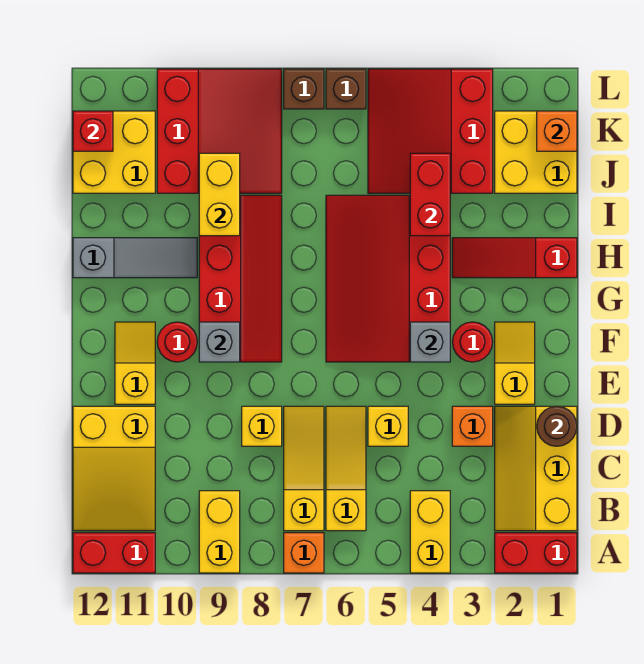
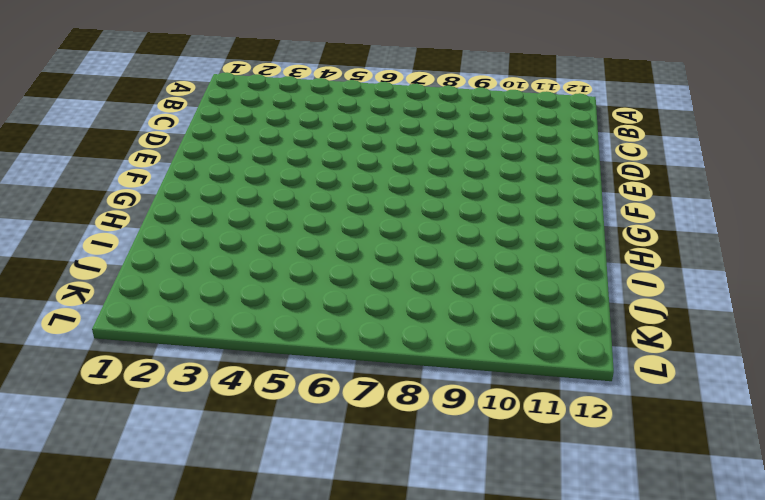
none -> red brick A1:A2 level 1
none -> yellow brick A4:B4 level 1
none -> orange brick A7 level 1
none -> yellow brick A9:B9 level 1

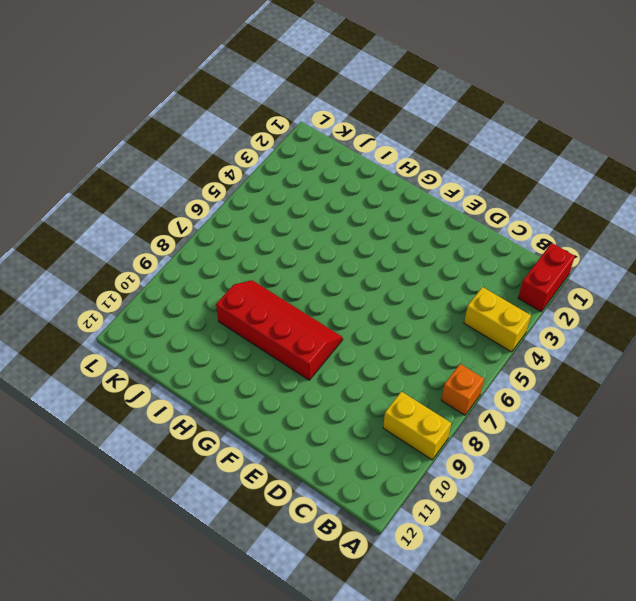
none -> red brick A11:A12 level 1
none -> yellow slope B1:D2 level 1 top 1
none -> yellow slope B6:D6 level 1 top B
none -> yellow slope B7:D7 level 1 top B

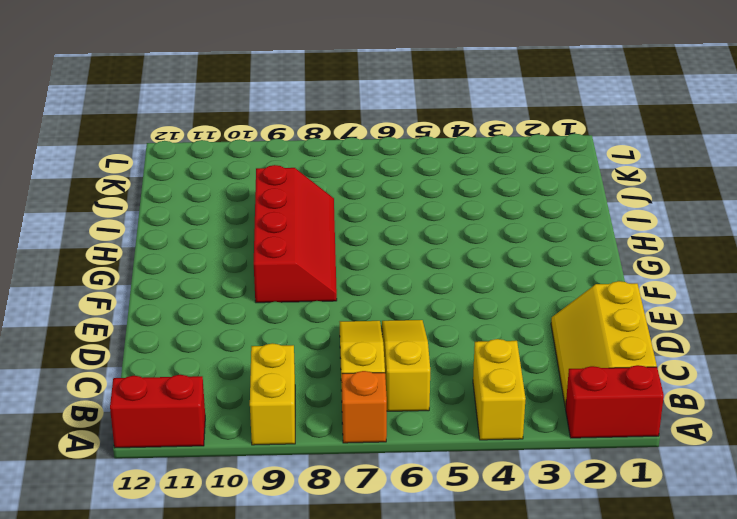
none -> yellow slope B11:D12 level 1 top D
none -> orange brick D3 level 1
none -> yellow brick D5 level 1
none -> yellow brick D8 level 1

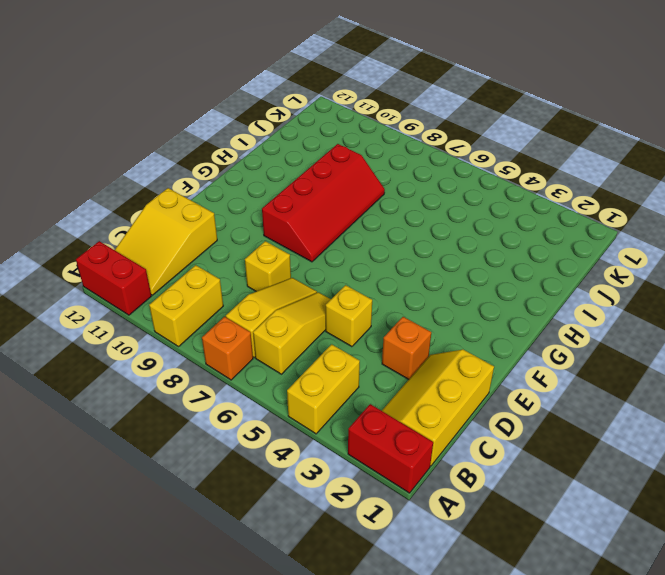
none -> yellow slope E2:F2 level 1 top E
none -> yellow slope E11:F11 level 1 top E
none -> red round brick F3 level 1
none -> red slope F4:I6 level 1 top 4

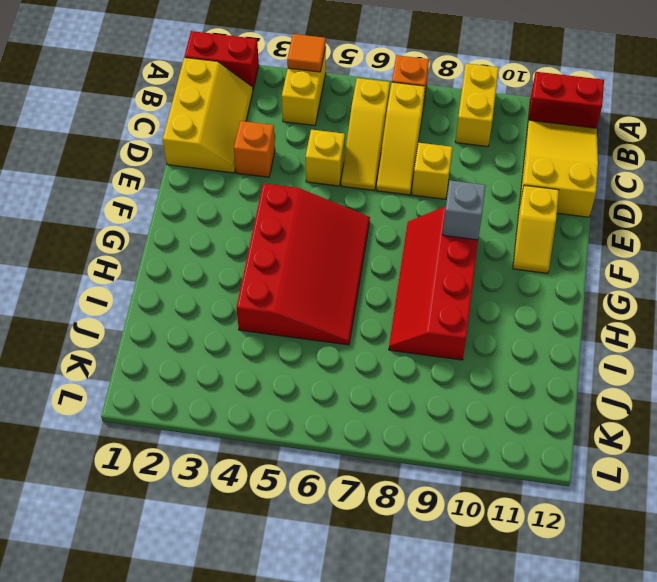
orange tile A4 level 2 -> none
none -> yellow slope E2:F2 level 1 top E
none -> red round brick F3 level 1
none -> red round brick F10 level 1
none -> red slope H1:H3 level 1 top 1

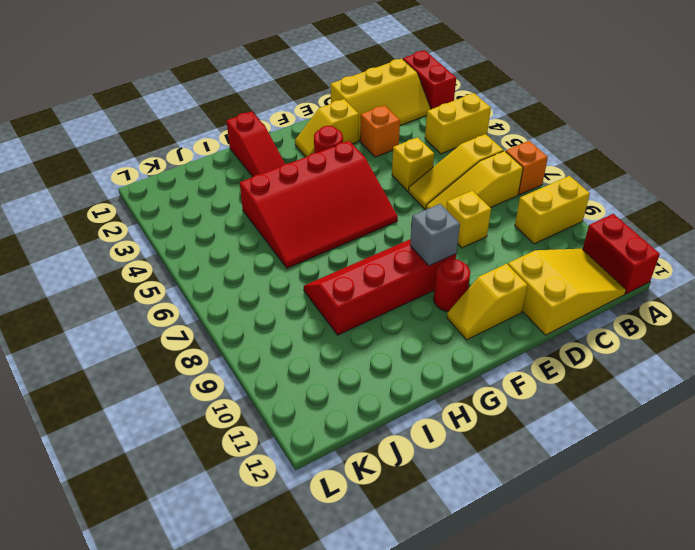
none -> grey slope H10:H12 level 1 top 12
none -> yellow brick J1:K2 level 1
none -> red slope J3:L5 level 1 top 3
none -> red slope J8:L10 level 1 top 10

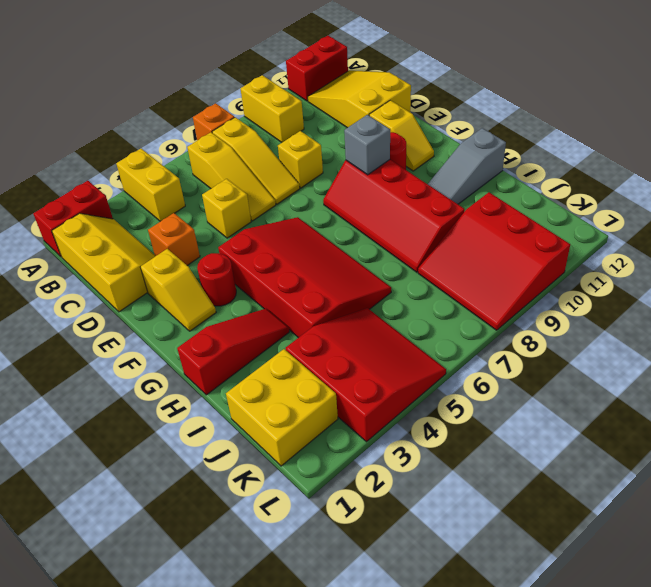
none -> yellow brick J11:K12 level 1
none -> brown brick L6 level 1
none -> brown brick L7 level 1
none -> brown round brick D1 level 2

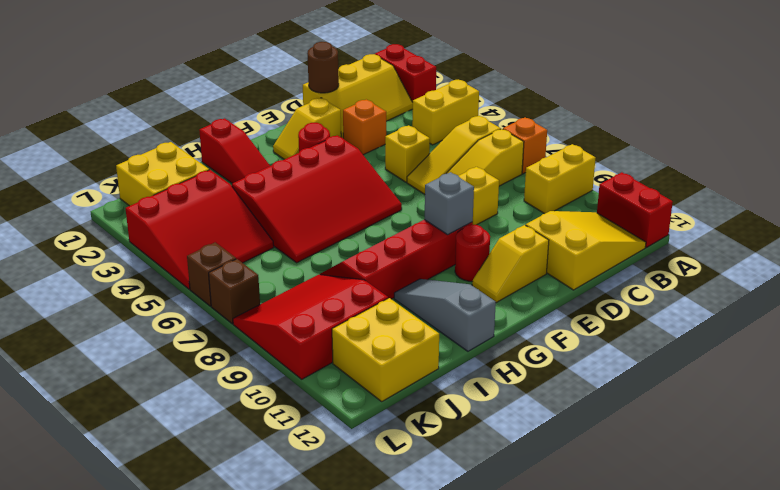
none -> grey brick F4 level 2
none -> red brick I4:J4 level 2
none -> yellow brick I9:J9 level 2
none -> orange brick K1 level 2

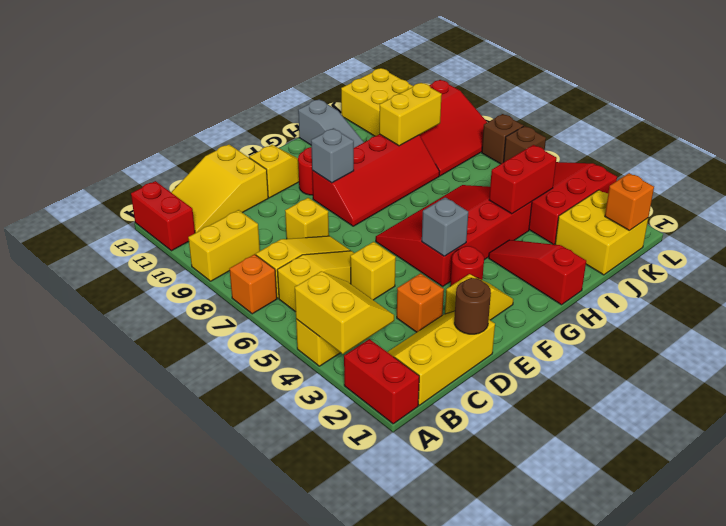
yellow slope A3:B4 level 2 top A -> none
none -> red brick K12 level 2

